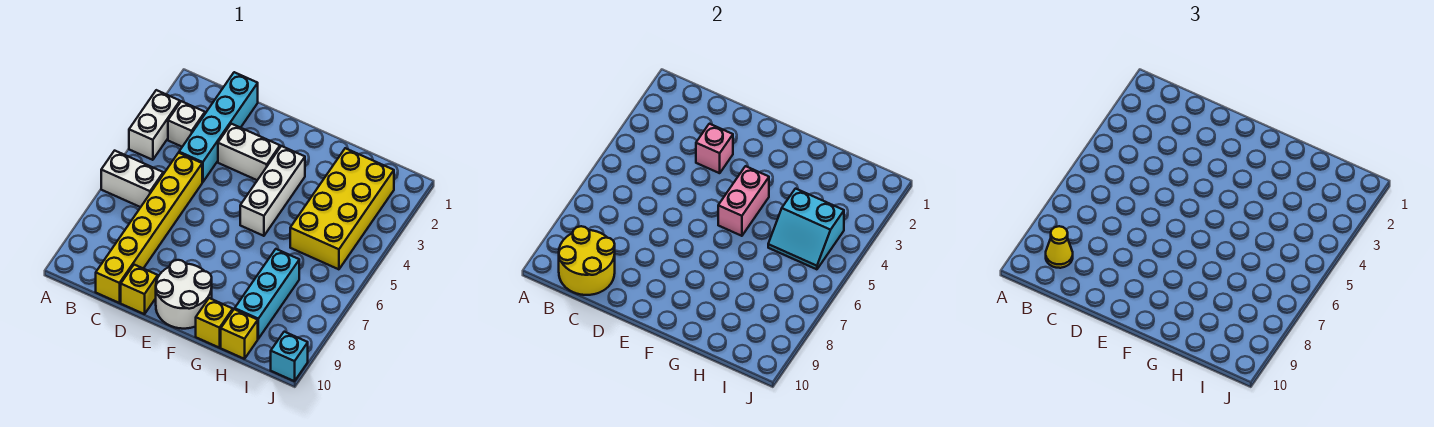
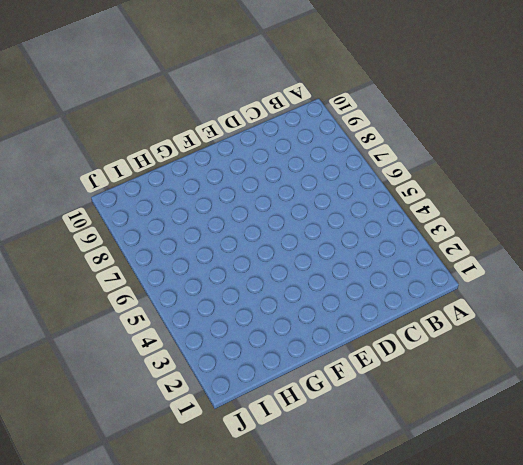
none -> white brick A3:A4 level 1
none -> white brick A6:B6 level 1
none -> white brick B3 level 1

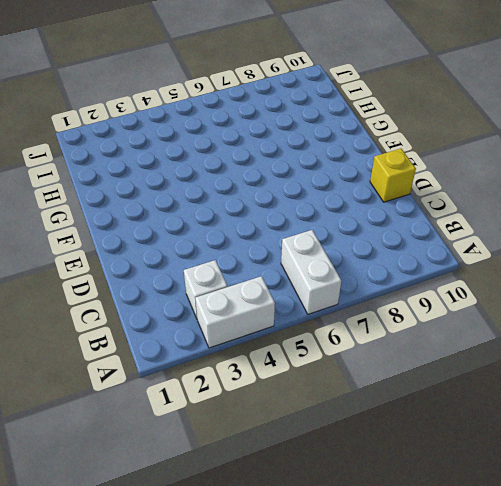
none -> cyan brick C1:C4 level 1
none -> yellow brick C5:C10 level 1
none -> white brick D3:E3 level 1

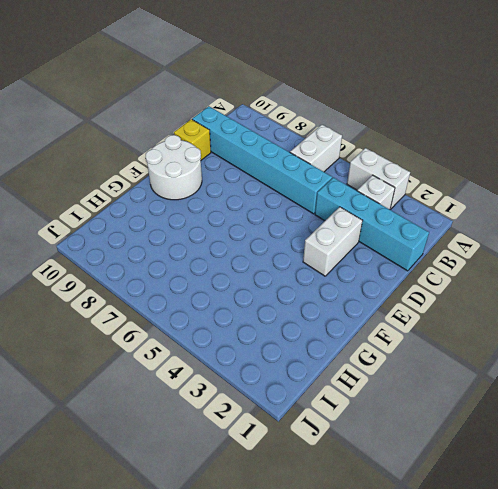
cyan brick C5:C10 level 1 -> yellow brick C5:C10 level 1
none -> white brick F3:F5 level 1
none -> yellow brick G10 level 1
none -> yellow brick H2:I5 level 1

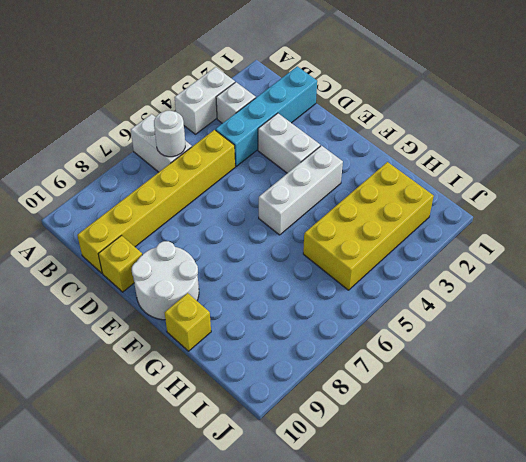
white round brick B6 level 2 -> none
none -> cyan brick H7:H9 level 1
none -> yellow brick H10 level 1
none -> cyan brick J10 level 1

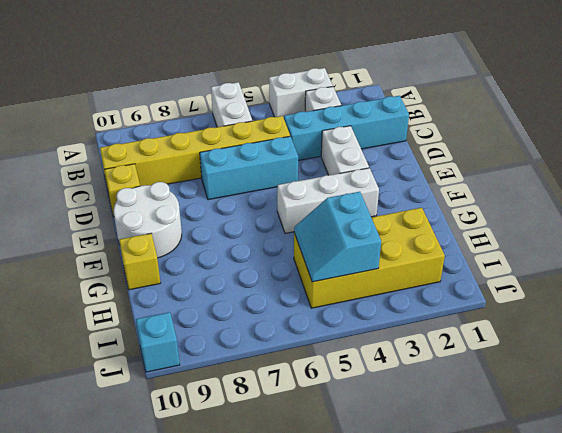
cyan brick D5:D7 level 1 -> cyan brick H7:H9 level 1
none -> yellow brick H10 level 1
none -> yellow round brick B9:C10 level 2
none -> pink brick D3 level 2

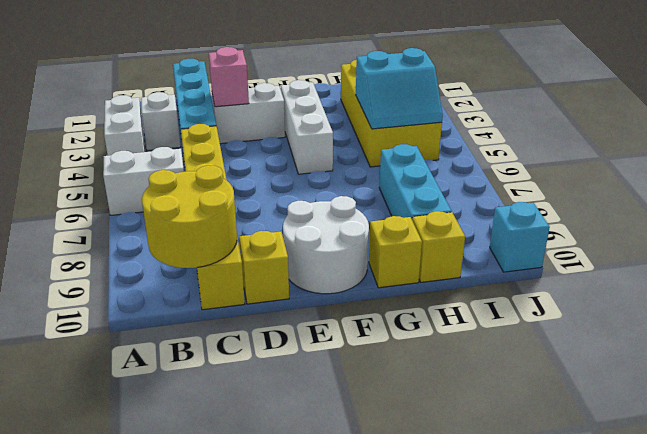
none -> pink brick F4:F5 level 2
none -> yellow cone B9 level 3

